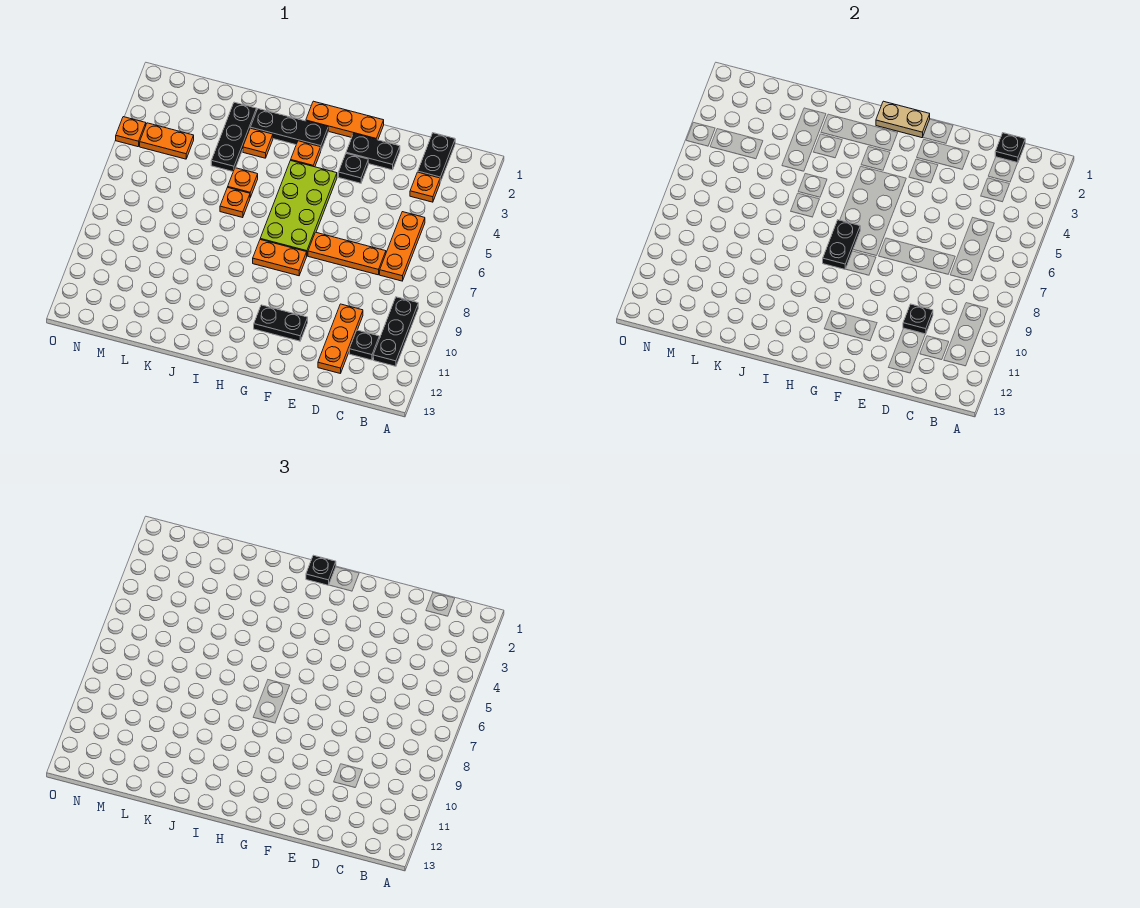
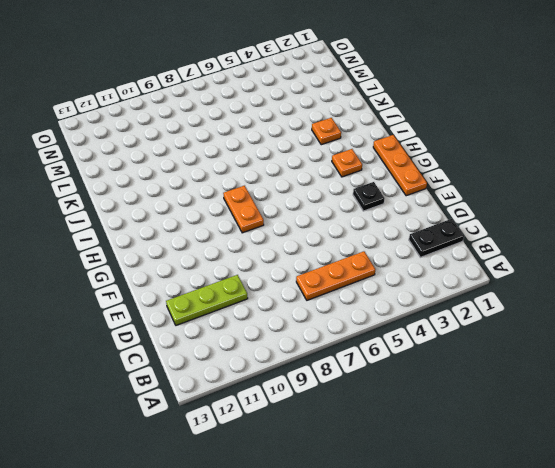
lime plate D10:D12 level 1 -> orange plate D10:D12 level 1
none -> black plate B9:B11 level 1
none -> orange plate C3 level 1
none -> black plate C11 level 1

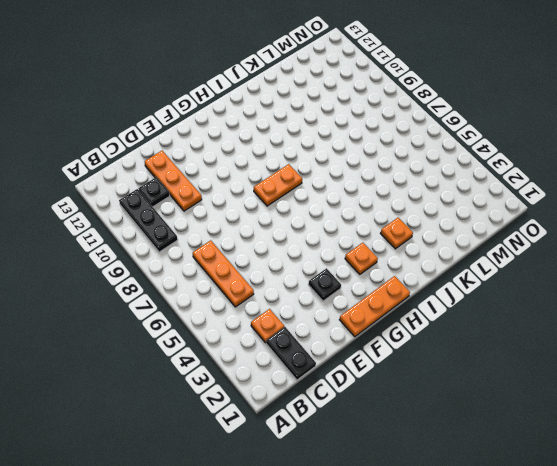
none -> orange plate D7:F7 level 1
none -> black plate E2:F2 level 1
none -> black plate F11:G11 level 1

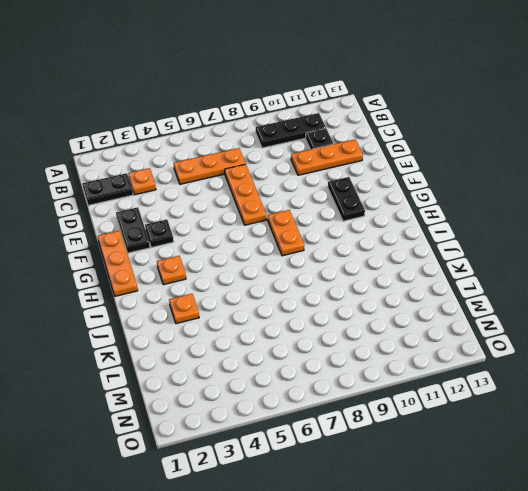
none -> lime plate G4:H7 level 1
none -> black plate H2:J2 level 1
none -> orange plate J5 level 1

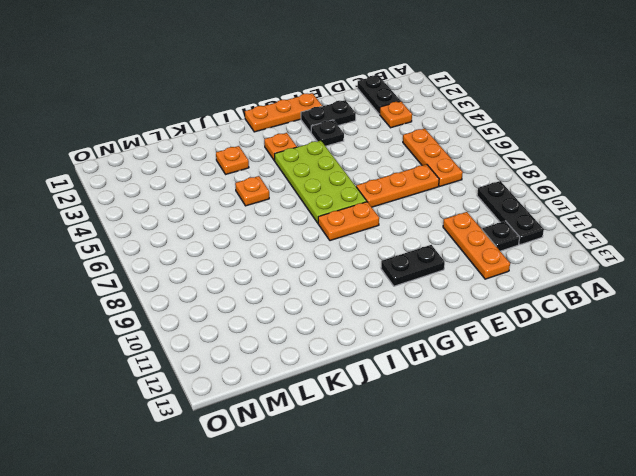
none -> black plate H2:J2 level 1
none -> orange plate J6 level 1
none -> black plate K2:K4 level 1

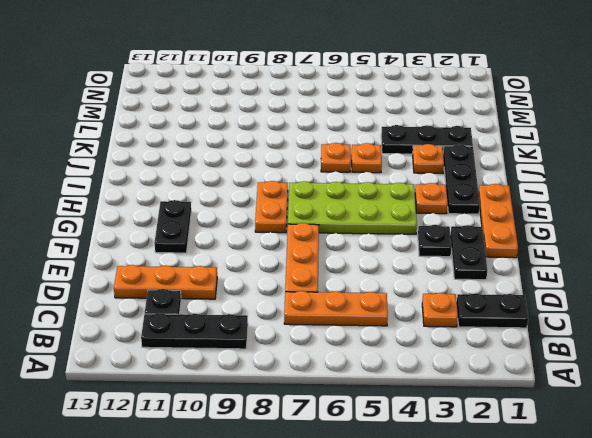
none -> orange plate M4:N4 level 1
none -> orange plate O4 level 1
none -> black plate C1 level 2

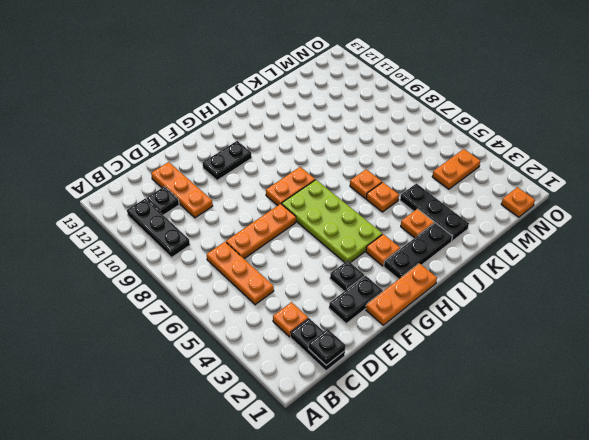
orange plate N1 level 1 -> orange plate O4 level 1
none -> black plate D10 level 2
none -> tan plate G1:H1 level 2
none -> black plate H7:H8 level 2

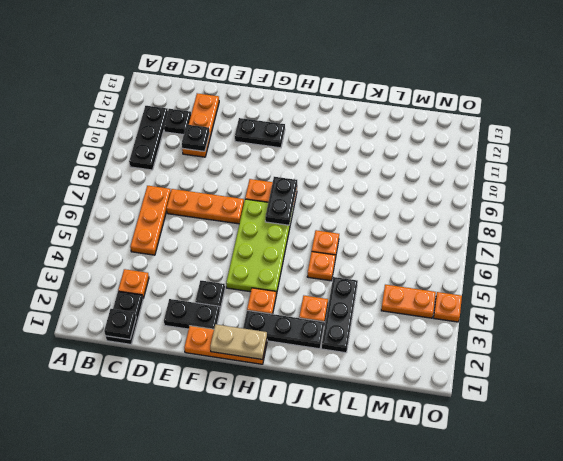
none -> black plate H1 level 3

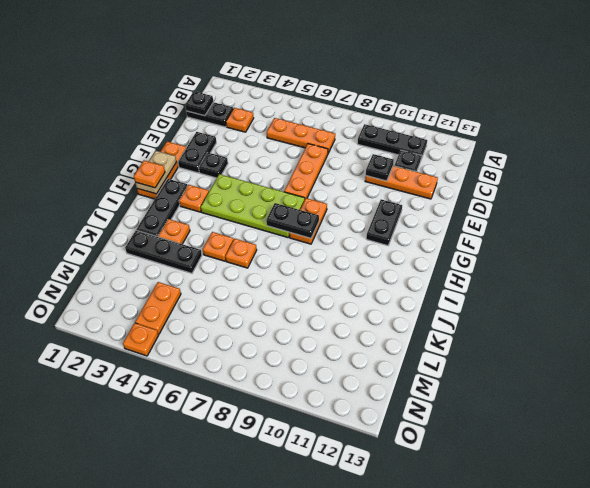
orange plate H1 level 3 -> black plate H1 level 3

